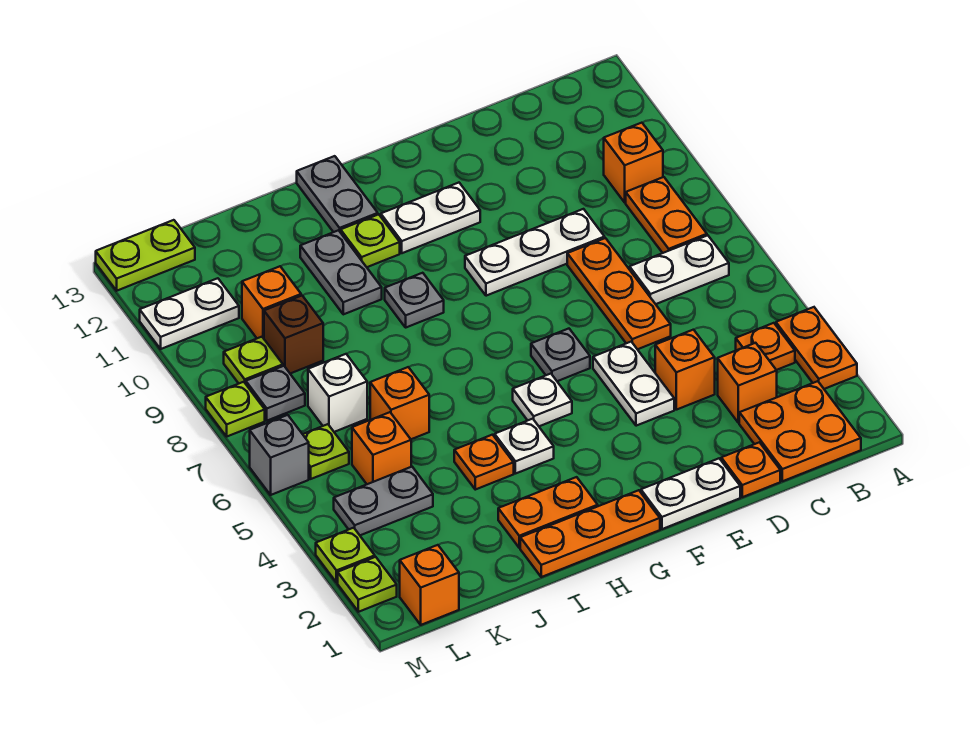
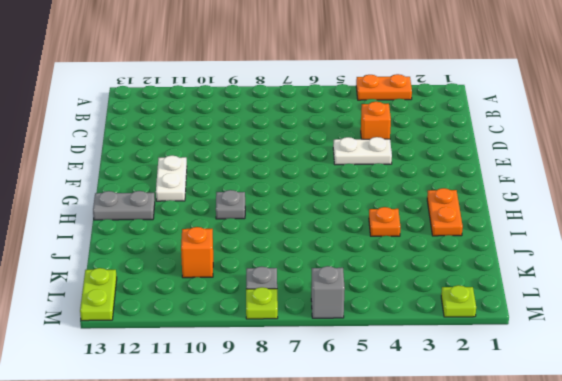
none -> orange plate B1:C2 level 1
none -> orange plate B4 level 1
none -> white plate B7:C7 level 1
none -> orange plate B8:B9 level 1

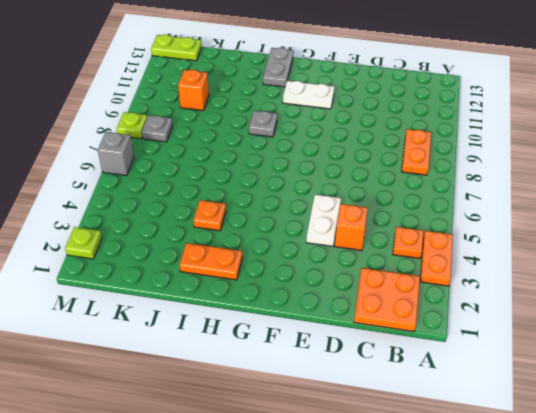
none -> white plate B7:C7 level 1
none -> orange brick B10 level 1
none -> orange brick C3 level 1
none -> orange plate D1 level 1

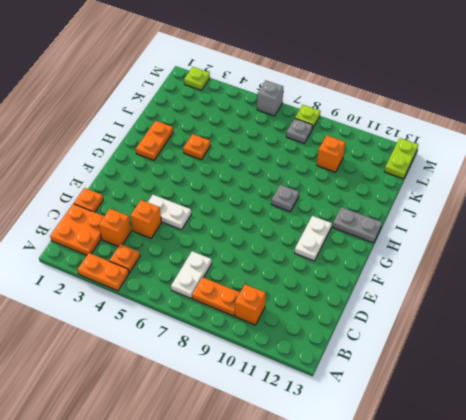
none -> orange plate D6:D8 level 1
none -> white plate D9:F9 level 1
none -> white plate E1:F1 level 1
none -> grey plate F6 level 1

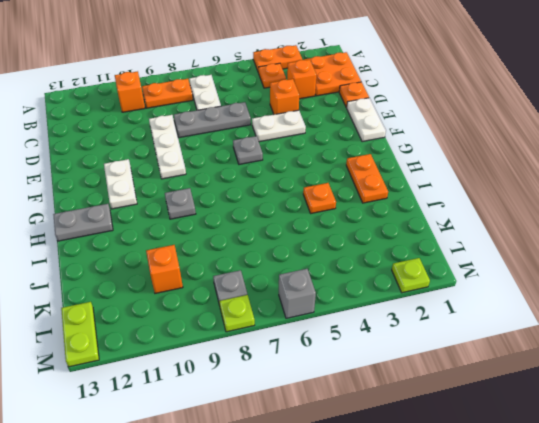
grey plate D6:D8 level 1 -> orange plate D6:D8 level 1
none -> orange plate G1:I1 level 1
none -> white plate G5 level 1
none -> white plate H4 level 1
none -> lime plate H11 level 1

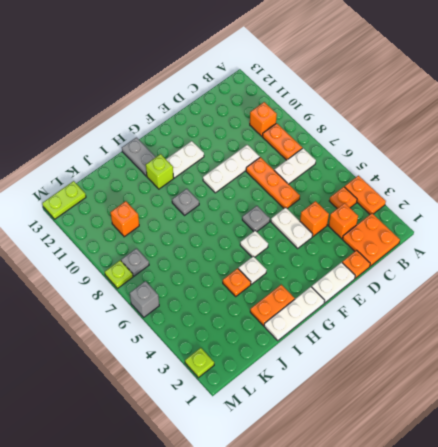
white plate G1:I1 level 1 -> orange plate G1:I1 level 1
lime brick H11 level 1 -> lime plate H11 level 1
none -> grey plate I10:I11 level 1
none -> orange brick J6 level 1
none -> grey plate K4:L4 level 1
none -> orange brick K5 level 1

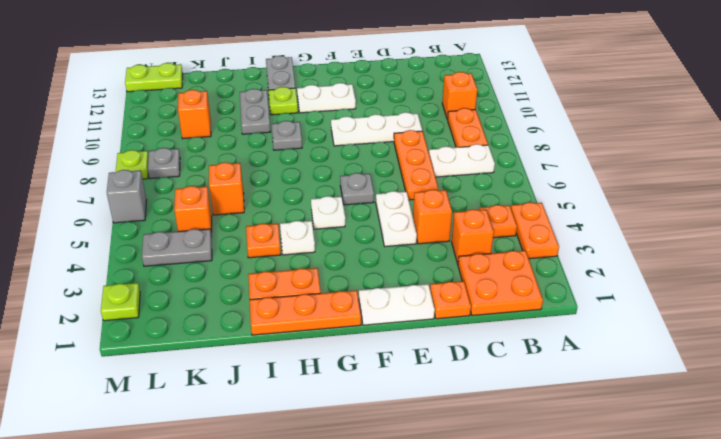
none -> white brick K7 level 1
none -> brown brick K9 level 1
none -> orange brick L1 level 1
none -> lime plate L6 level 1

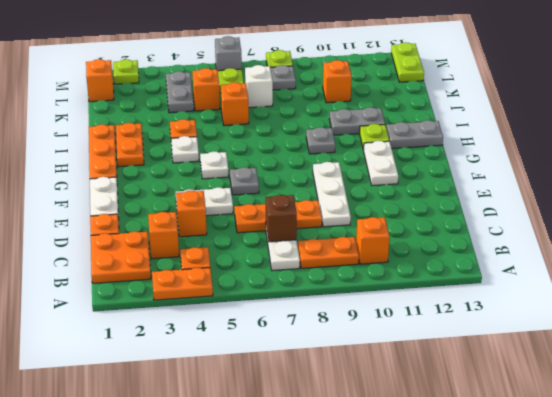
brown brick C7 level 2 -> brown brick K9 level 1
none -> lime plate L9 level 1
none -> white plate L11:M11 level 1
none -> lime plate M3 level 1

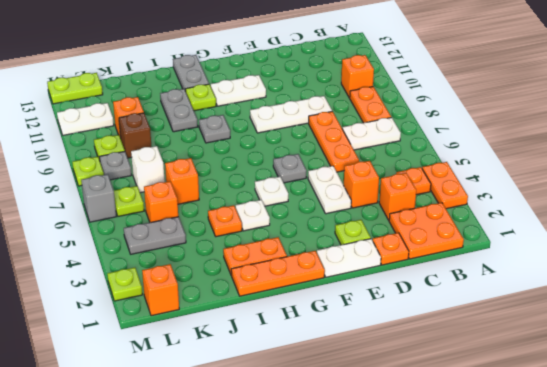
lime plate E2 level 1 -> lime plate M3 level 1

